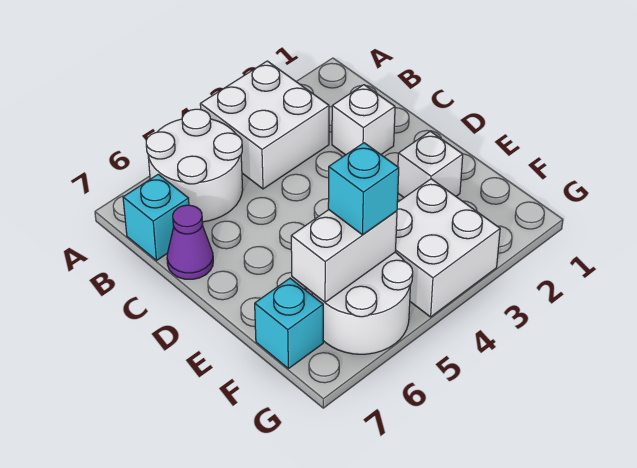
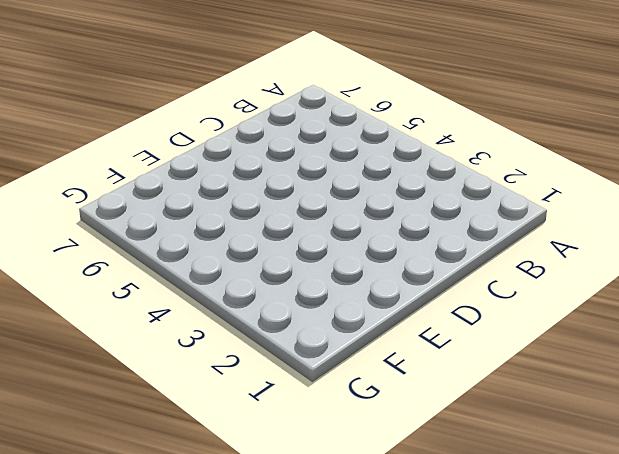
none -> white brick A3:B4 level 1
none -> white round brick A5:B6 level 1

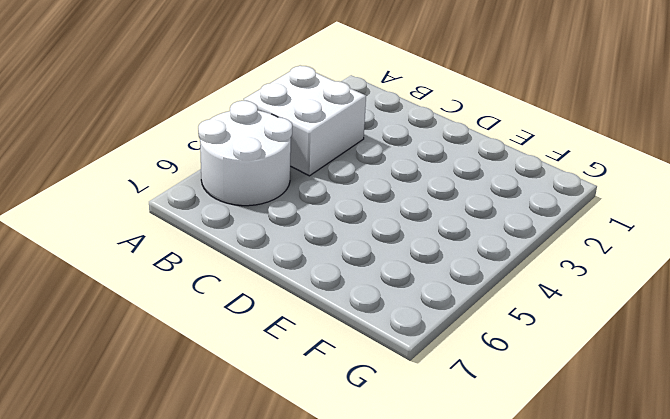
none -> cyan brick B7 level 1
none -> white brick C2 level 1

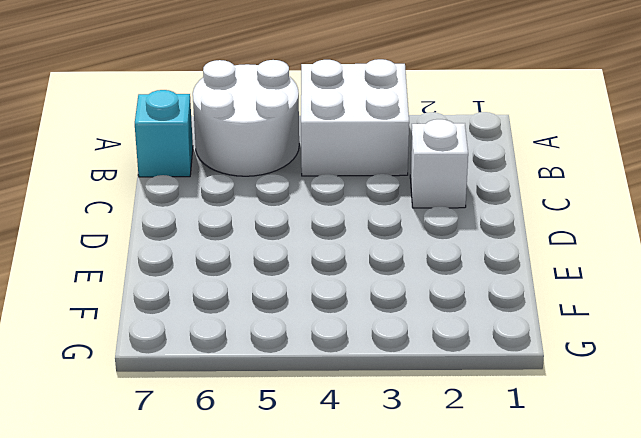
none -> purple cone C7 level 1
none -> white brick E2 level 1

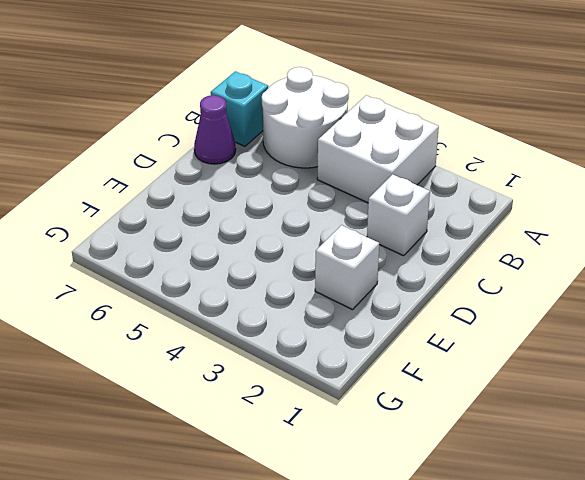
none -> white brick F3:G4 level 1
none -> white round brick F5:G6 level 1

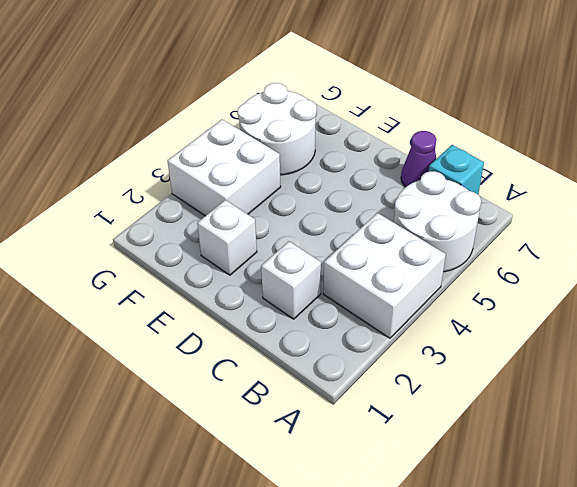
none -> cyan brick F7 level 1
none -> white brick F5:F6 level 2

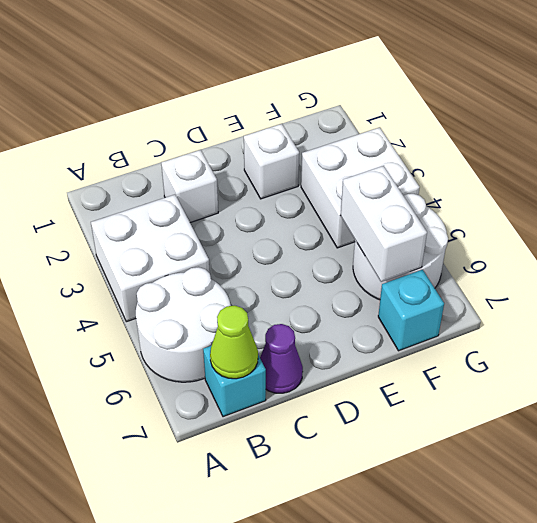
lime cone B7 level 2 -> none
none -> cyan brick F5 level 3

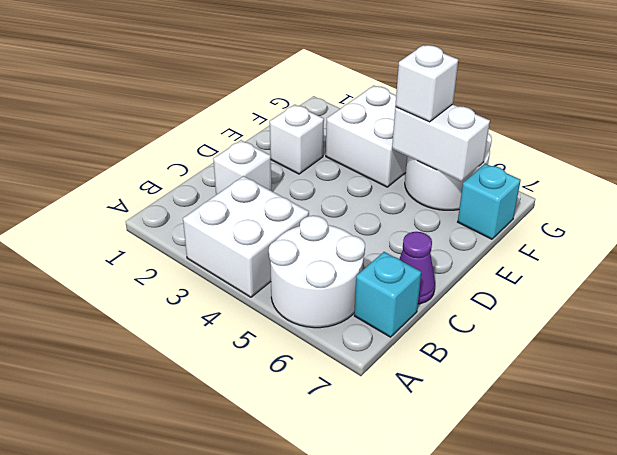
white brick F5 level 3 -> cyan brick F5 level 3

